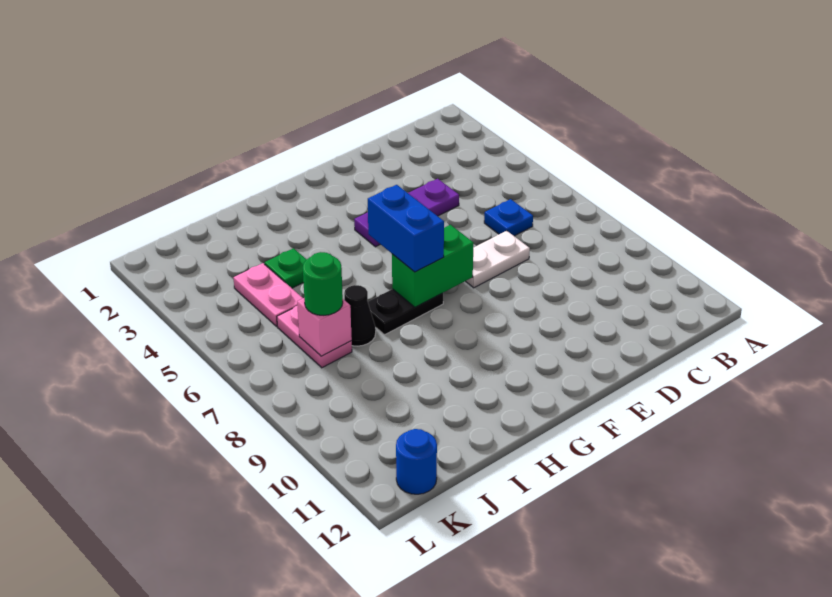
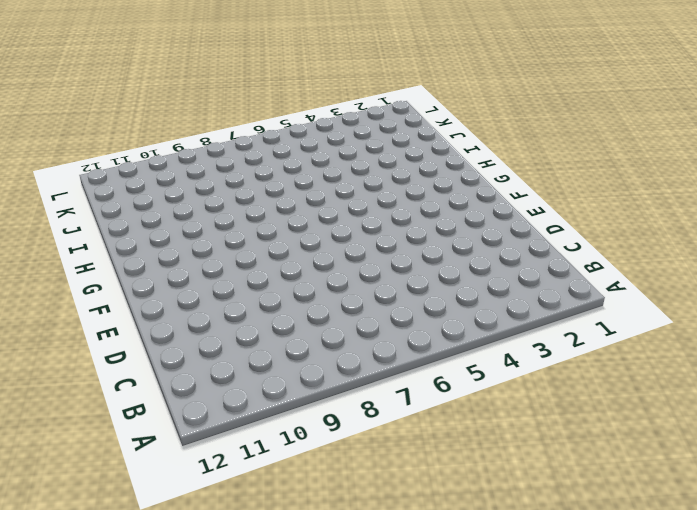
none -> blue plate C6 level 1
none -> purple plate D4:F4 level 1
none -> white plate D7:E7 level 1

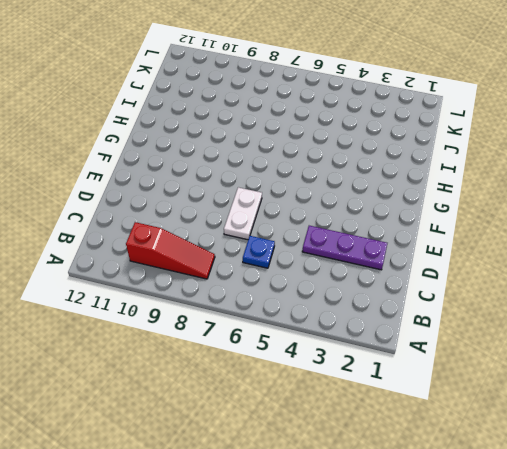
red slope B8:B10 level 1 top 10 -> none
purple plate D2:D4 level 1 -> purple plate D4:F4 level 1
none -> black plate G7:H7 level 1
none -> green plate I4 level 1
none -> black cone I7 level 1

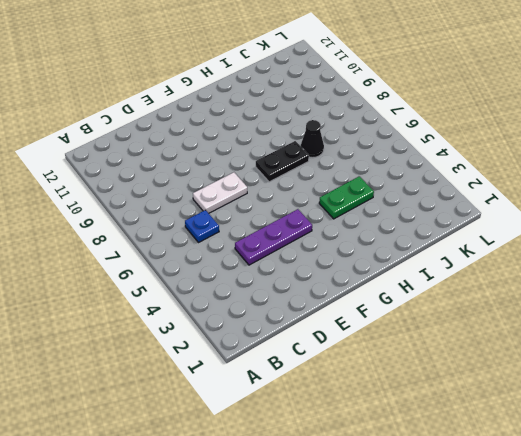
green plate H4:I4 level 1 -> green plate I4 level 1
none -> pink plate J4:J5 level 1
none -> pink plate J6:J7 level 1
none -> blue round brick K12 level 1

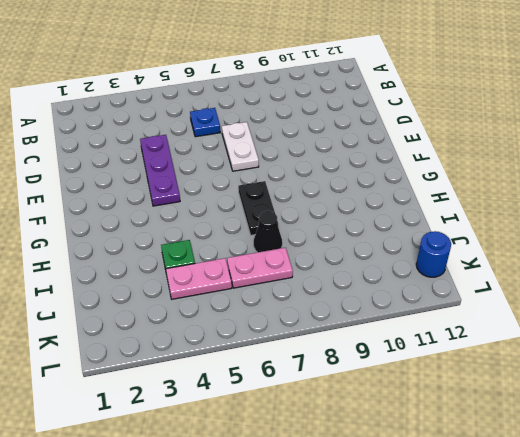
none -> green brick F7:G7 level 2
none -> pink brick J7 level 2
none -> blue brick G6:G7 level 3

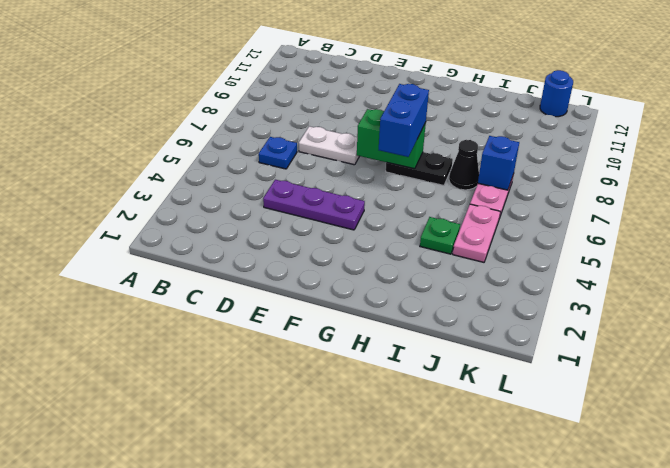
blue brick J7 level 2 -> pink brick J7 level 2
none -> green round brick J7 level 3

